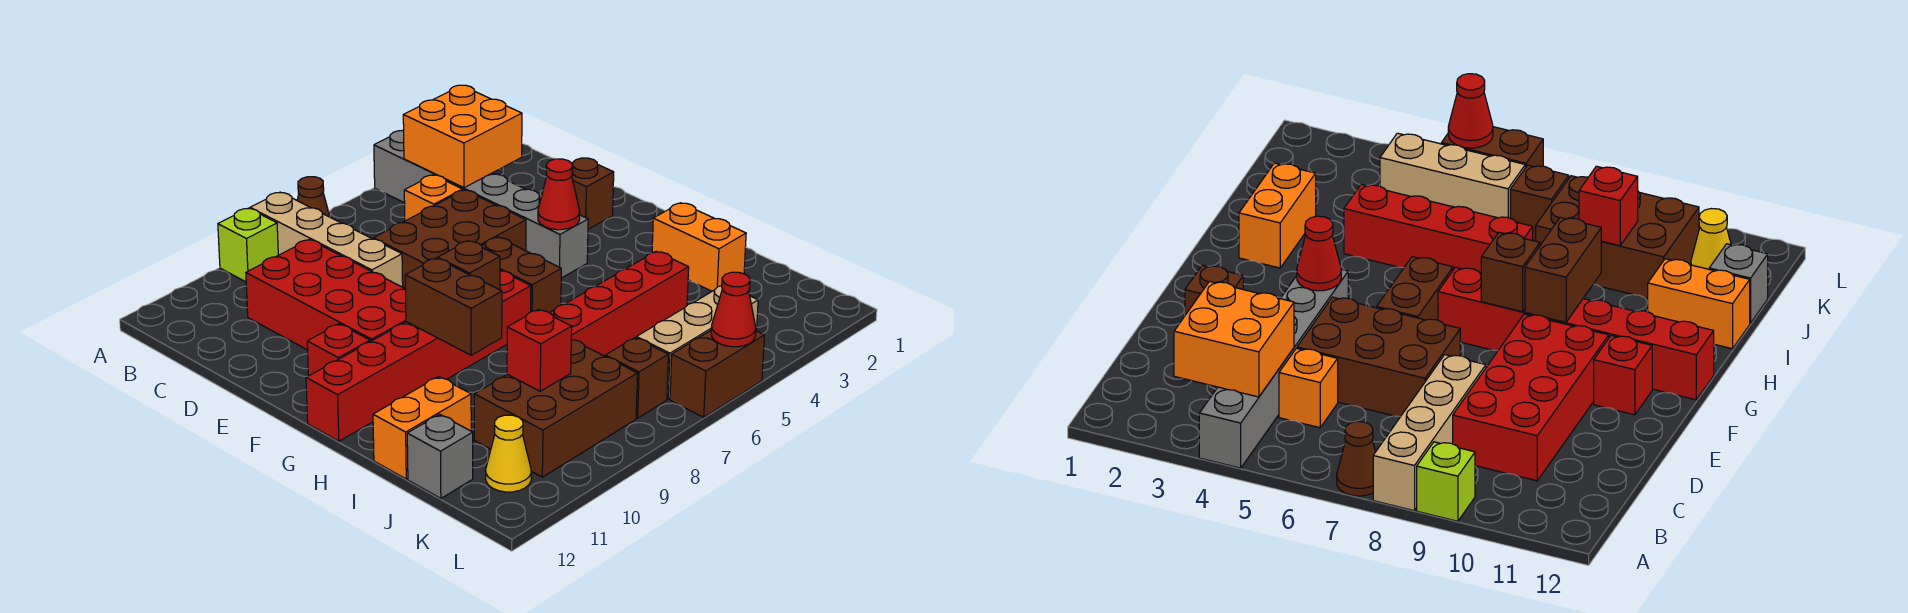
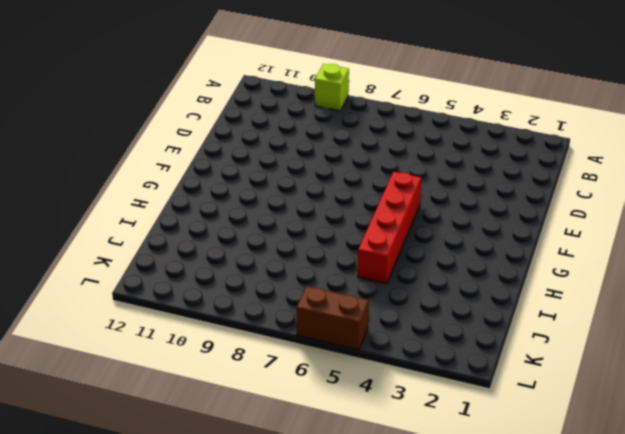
red brick F5:I5 level 1 -> red brick I4:I7 level 1
none -> grey brick A4:F4 level 1
none -> brown cone A7 level 1
none -> tan brick A8:D8 level 1

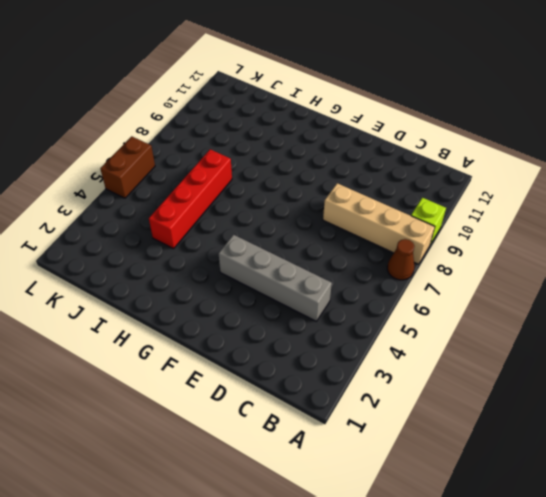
grey brick C4:F4 level 1 -> grey brick A4:F4 level 1
none -> orange brick C5 level 1
none -> red brick C9:F10 level 1
none -> brown brick D5:E7 level 1

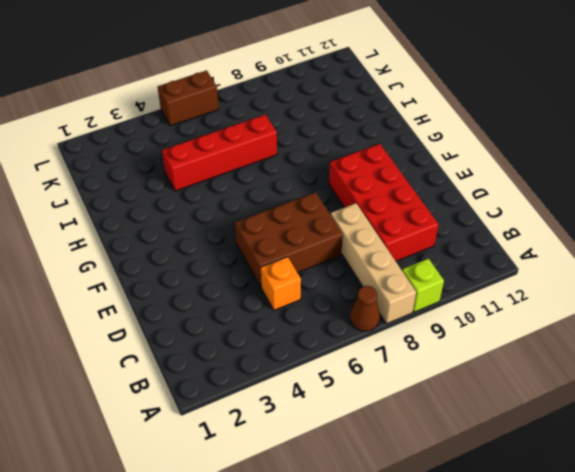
none -> grey brick A4:F4 level 1
none -> brown brick E2 level 1
none -> brown brick F6:G6 level 1

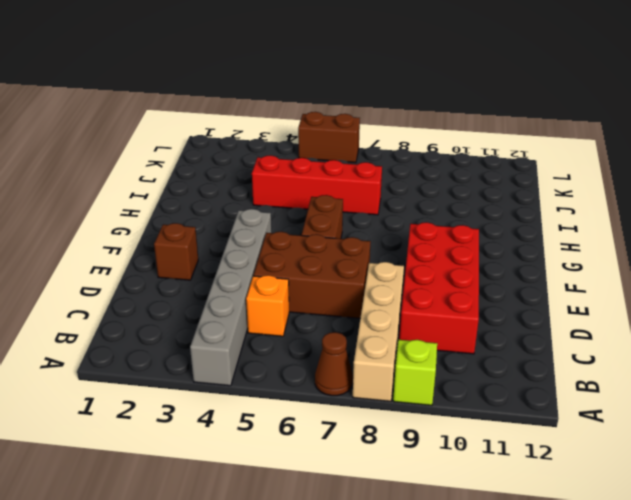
none -> red brick F11 level 1
none -> red brick G7:G12 level 1
none -> orange brick H2:I2 level 1

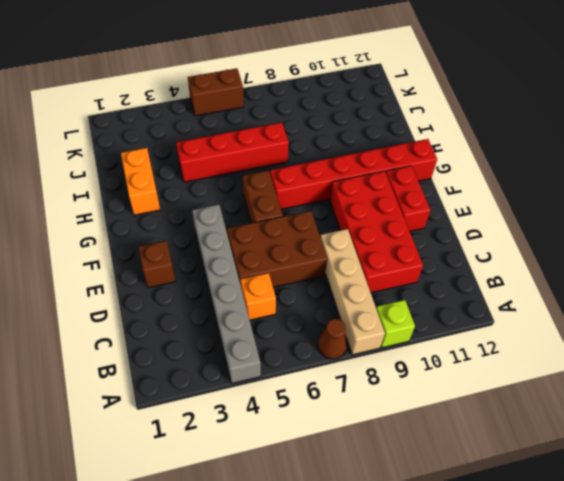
red brick E11:F11 level 1 -> red brick F11 level 1
none -> orange brick I11:I12 level 1
none -> brown brick J8:K10 level 1
none -> grey brick J12 level 1

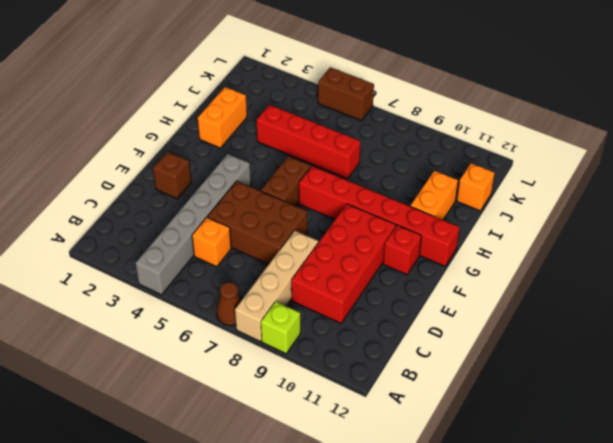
orange brick H11:I11 level 1 -> orange brick I11:I12 level 1
orange brick J12 level 1 -> grey brick J12 level 1
none -> brown brick J8:K10 level 1
none -> tan brick K4:K6 level 1
none -> brown brick K7 level 1

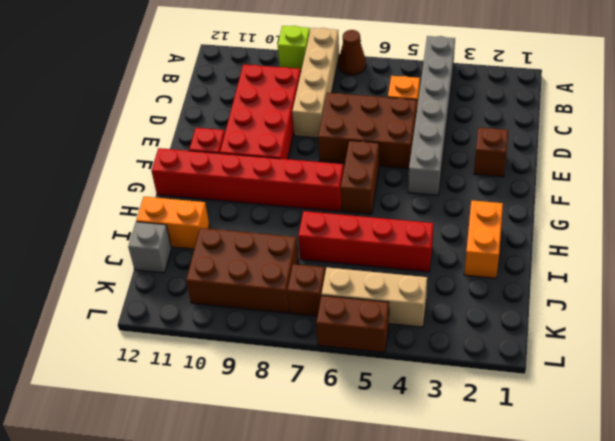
none -> yellow cone K11 level 1
none -> orange brick B3:C4 level 2
none -> red cone F4 level 2

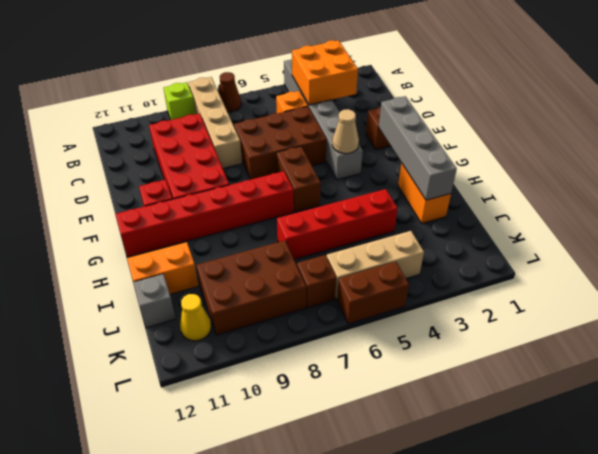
grey brick F2:I2 level 2 -> none
tan cone F4 level 2 -> red cone F4 level 2
none -> brown brick G8 level 2
none -> brown brick G9:H9 level 2
none -> red brick J9 level 2

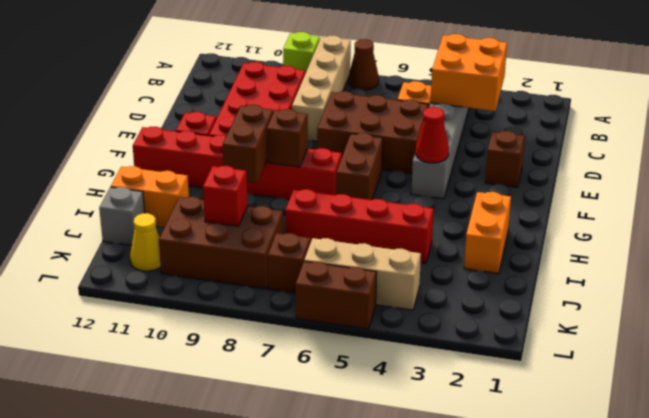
none -> red cone L5 level 2

